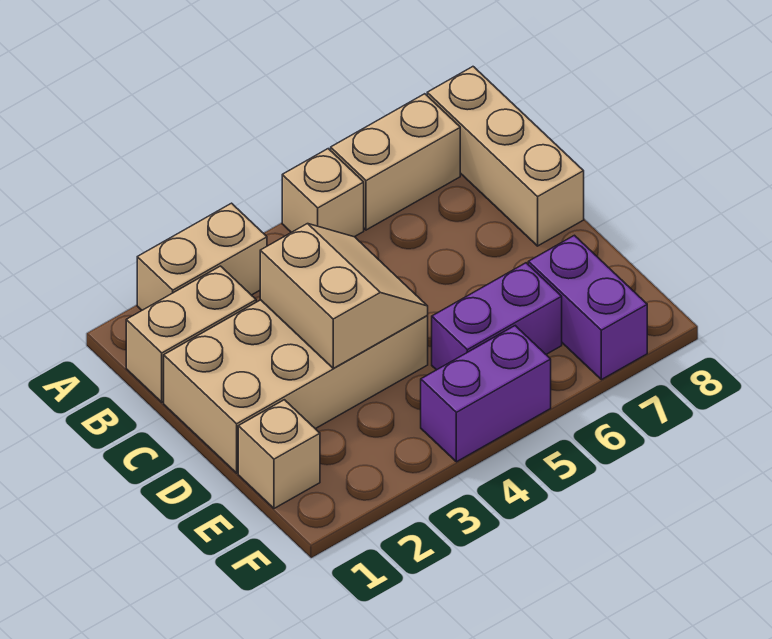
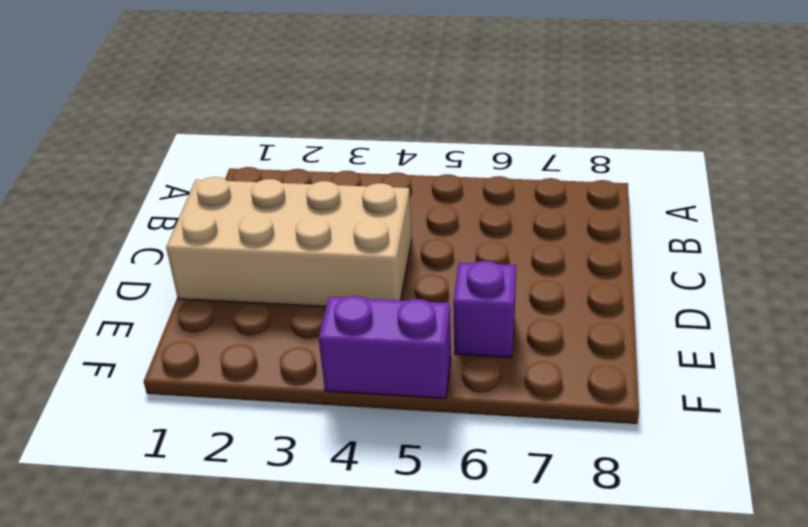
purple brick E6 level 1 -> purple brick E5:E6 level 1
none -> tan brick A2:A3 level 1
none -> tan brick A5 level 1

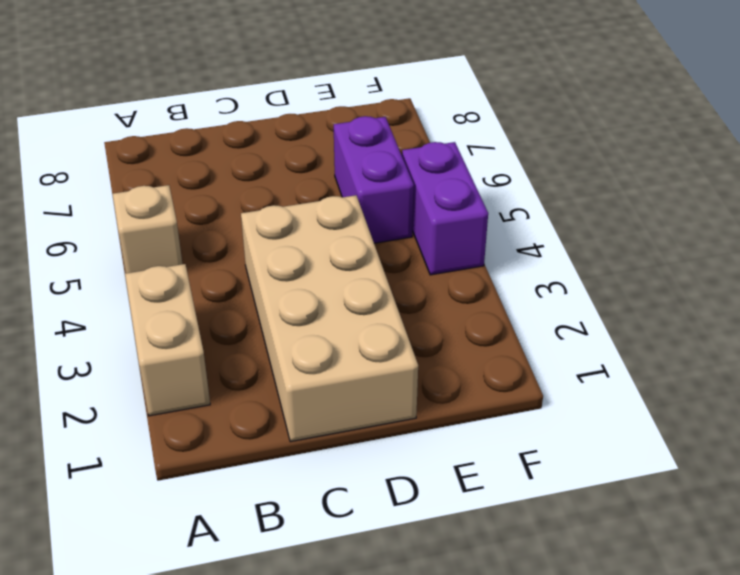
none -> tan brick A6:A7 level 1
none -> tan brick A8:C8 level 1

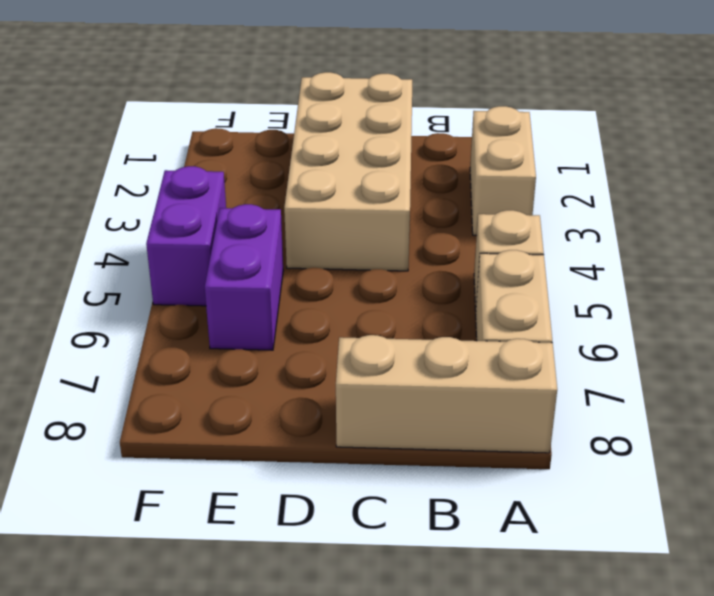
none -> tan brick B1:B2 level 1
none -> tan brick E1 level 1

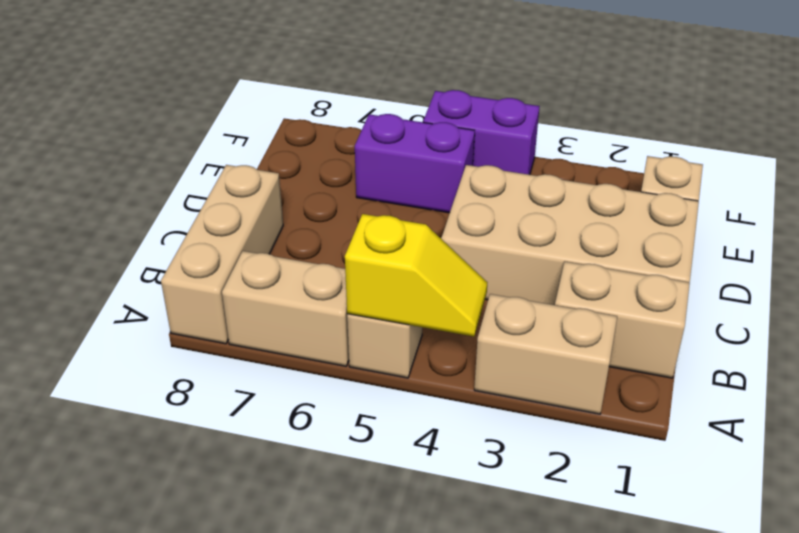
yellow slope A4:A5 level 2 top 5 -> none
none -> purple brick E7:F7 level 1
none -> tan slope C3:D4 level 2 top 3

